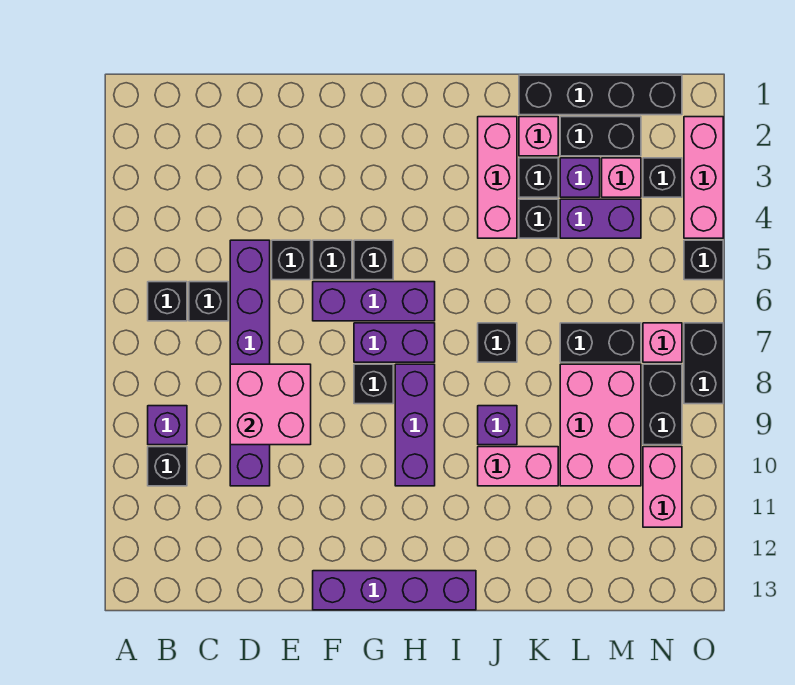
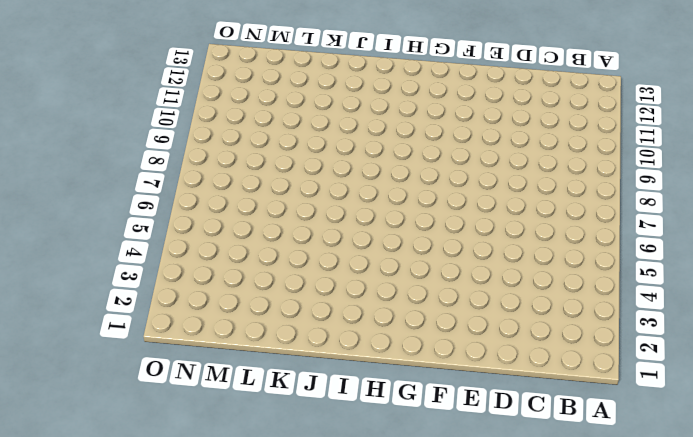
none -> black brick B6 level 1
none -> purple brick B9 level 1
none -> black brick B10 level 1
none -> black brick C6 level 1

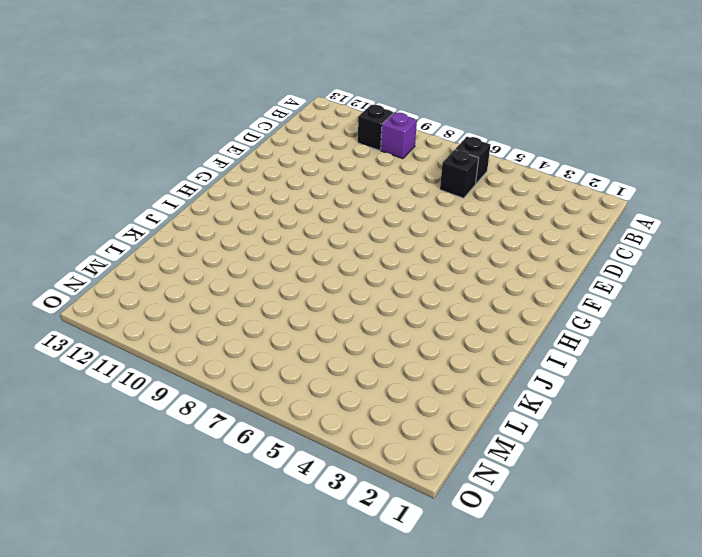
none -> purple brick D5:D10 level 1
none -> black brick E5 level 1
none -> black brick F5 level 1
none -> purple brick F6:H6 level 1

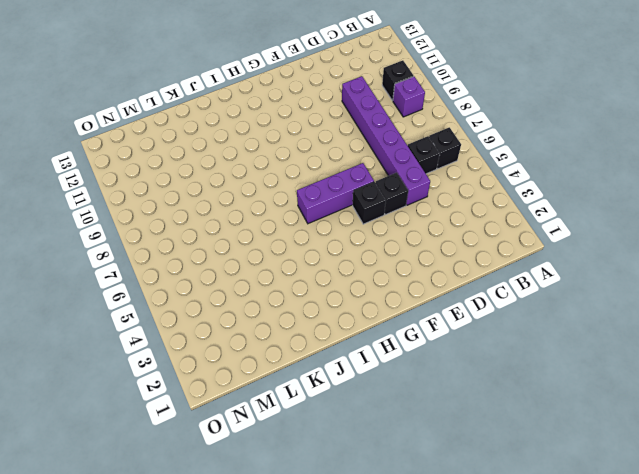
none -> purple brick F13:I13 level 1
none -> black brick G5 level 1
none -> purple brick G7:H7 level 1
none -> black brick G8 level 1

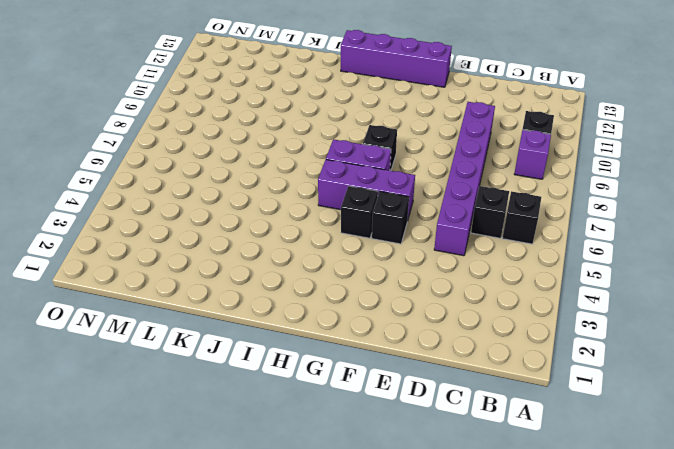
none -> black brick E5 level 1
none -> purple brick H8:H10 level 1
none -> pink brick J2:J4 level 1
none -> black brick J7 level 1

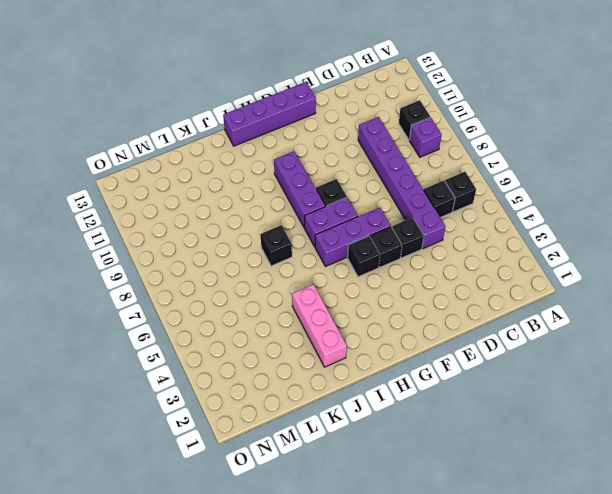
none -> purple brick J9 level 1
none -> pink brick J10:K10 level 1
none -> black brick K1:N1 level 1
none -> pink brick K2 level 1

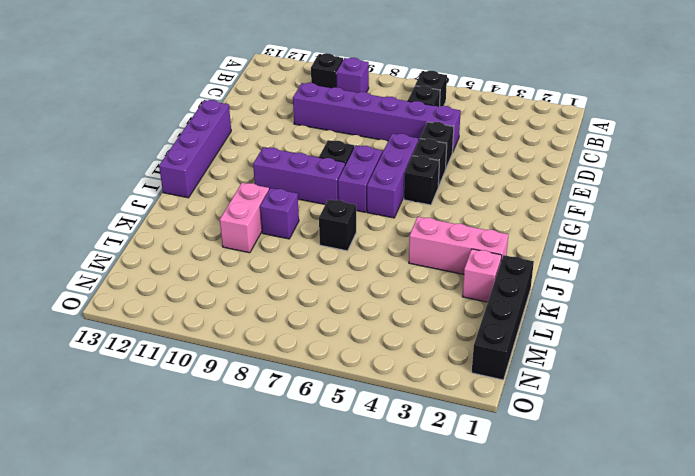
none -> black brick K3 level 1
none -> black brick K4 level 1
none -> black brick L2:M2 level 1
none -> purple brick L3 level 1

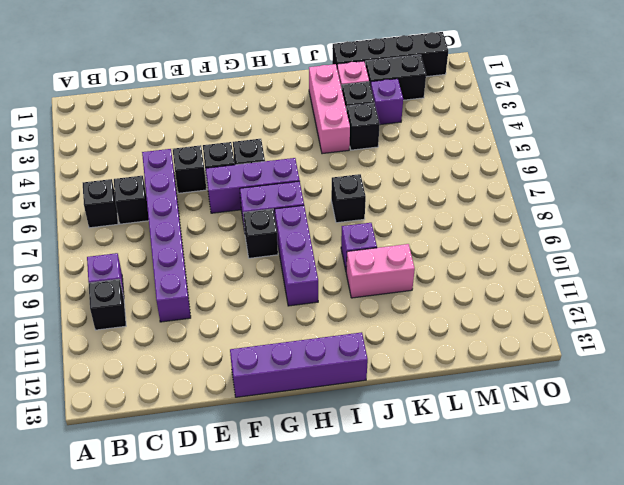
none -> purple brick L4:M4 level 1
none -> black brick L7:M7 level 1
none -> pink brick L8:M10 level 1
none -> pink brick M3 level 1

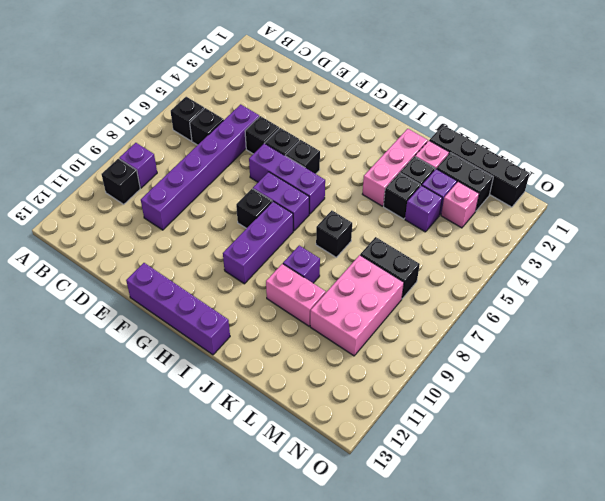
purple brick L4 level 1 -> purple brick L4:M4 level 1
none -> black brick N3 level 1
none -> pink brick N7 level 1
none -> black brick N8:N9 level 1
none -> pink brick N10:N11 level 1

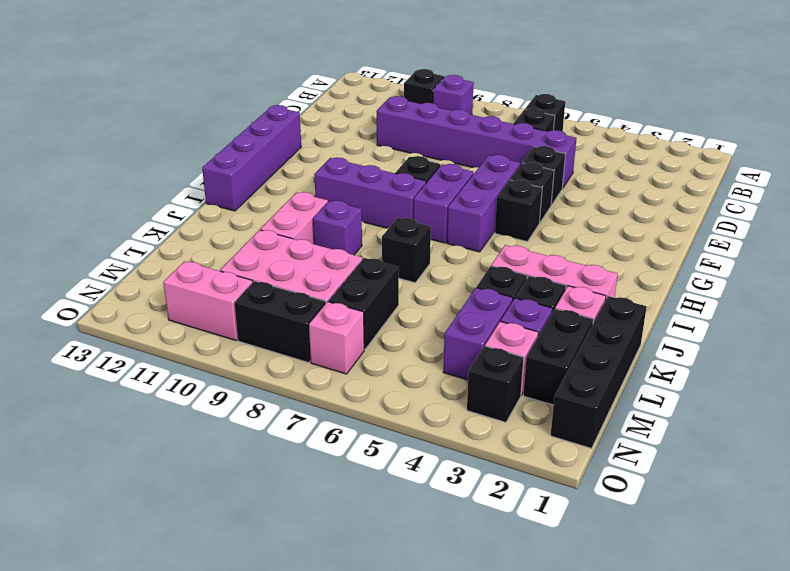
none -> pink brick O2:O4 level 1
none -> black brick O5 level 1
none -> black brick O7:O8 level 1
none -> pink brick D8:E9 level 2

